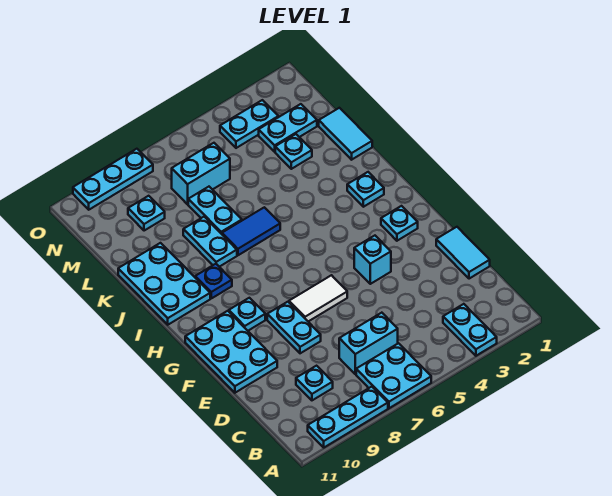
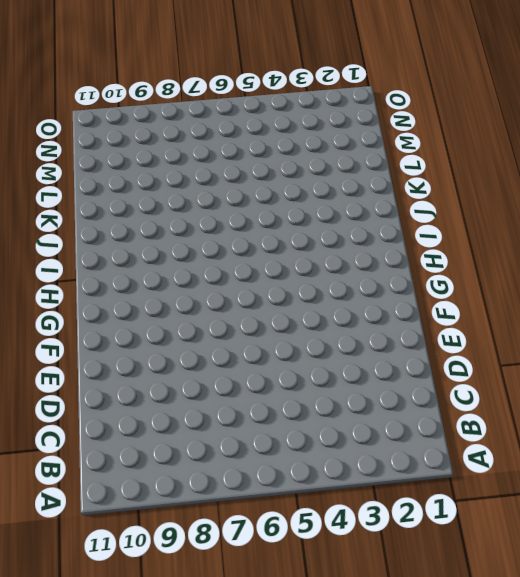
none -> cyan plate A3:B3 level 1
none -> cyan plate A6:B7 level 1
none -> cyan plate A8:A10 level 1

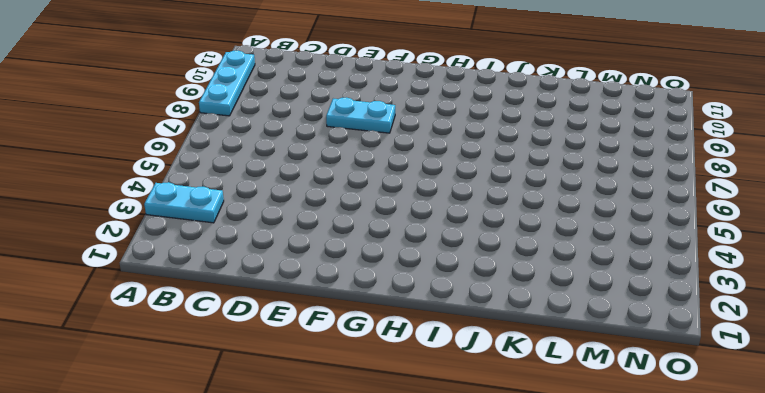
none -> cyan plate A6:B7 level 1
none -> cyan brick C6:C7 level 1
none -> cyan plate C9 level 1

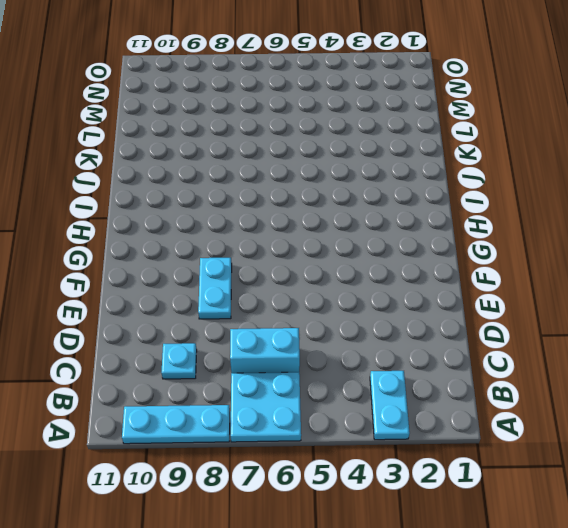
none -> cyan tile D1:E1 level 1
none -> cyan plate E10:G11 level 1
none -> cyan brick F4 level 1

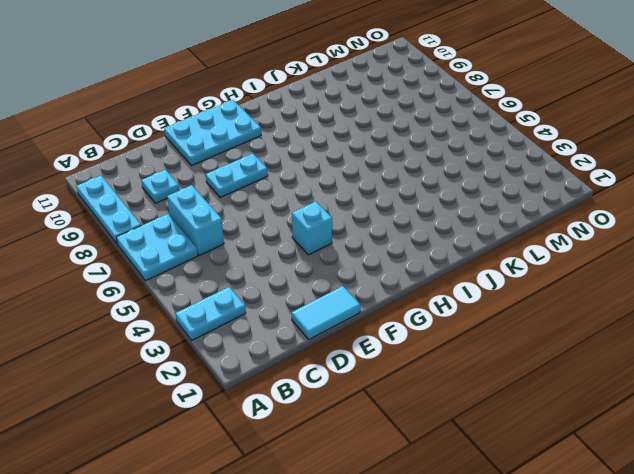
none -> white tile F6:F7 level 1
none -> cyan plate G2 level 1
none -> cyan plate G9 level 1

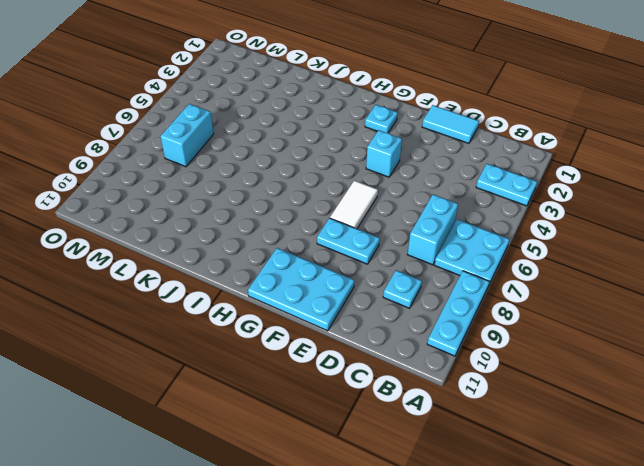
none -> cyan plate G9 level 1
none -> cyan plate I2 level 1
none -> blue plate I9 level 1

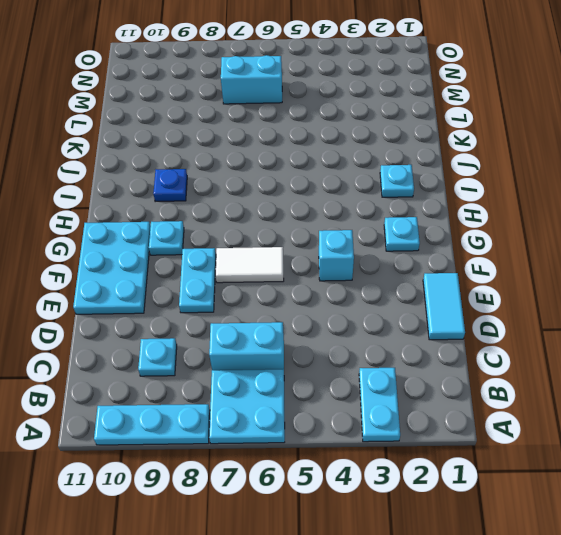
none -> cyan plate I10:K11 level 1
none -> blue tile J6:J7 level 1
none -> cyan plate J8:K8 level 1

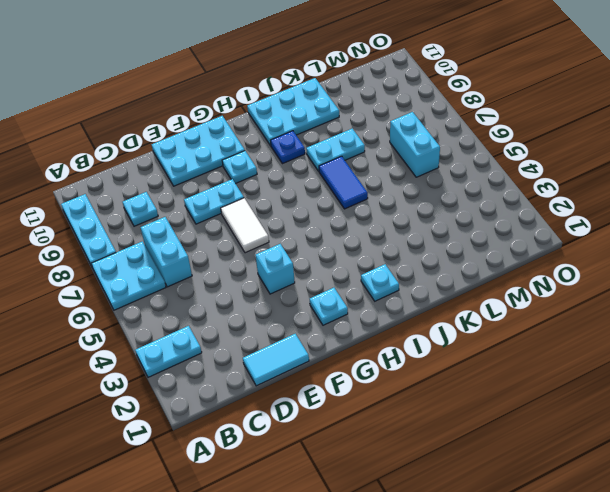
none -> cyan tile K1:L1 level 1
none -> cyan plate K7:L7 level 1
none -> cyan plate L3 level 1

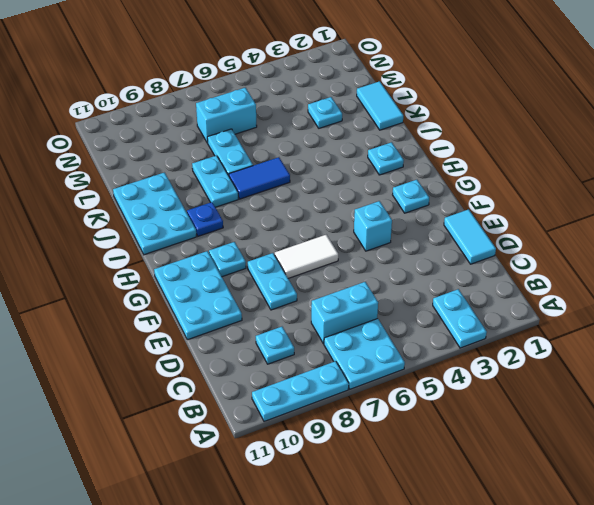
none -> cyan plate M2:M3 level 1
none -> cyan plate M9 level 1
none -> cyan plate N3:N4 level 1

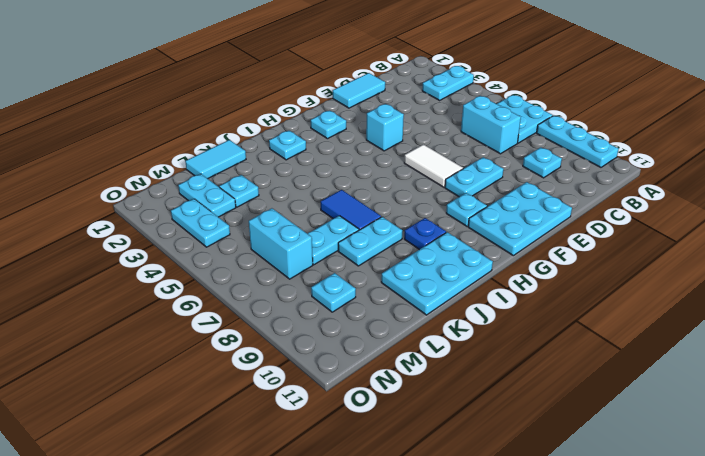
none -> cyan plate O8:O10 level 1

